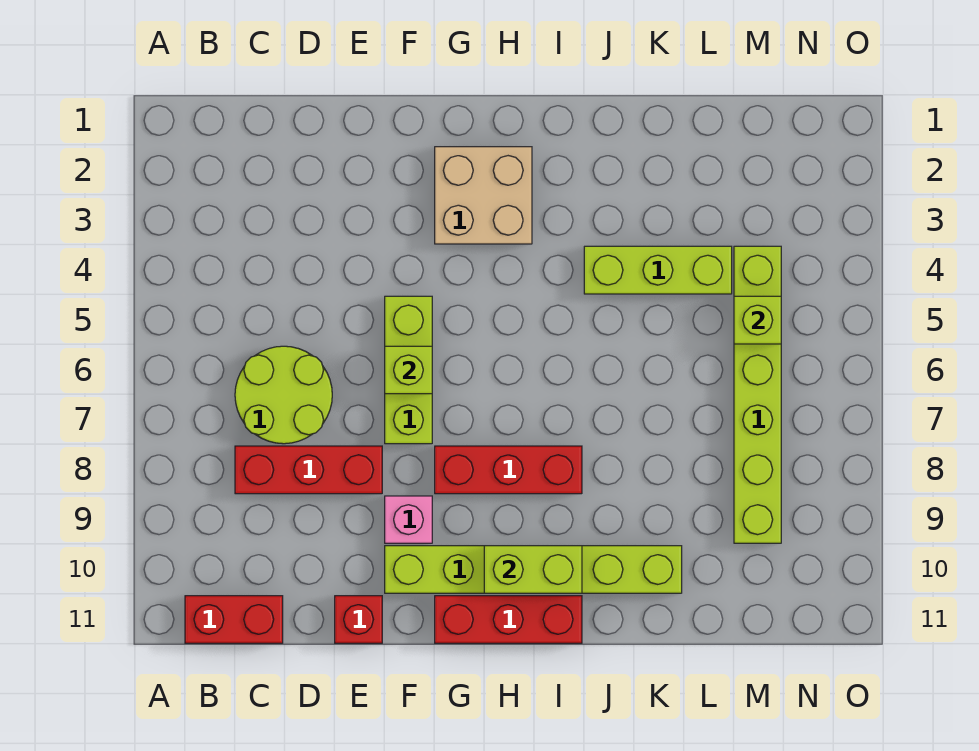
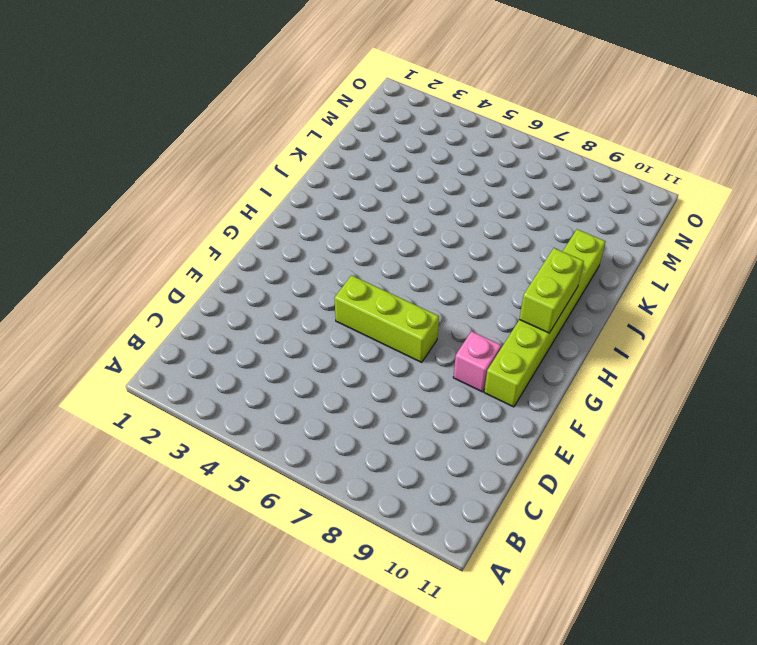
none -> red brick B11:C11 level 1
none -> lime round brick C6:D7 level 1
none -> red brick C8:E8 level 1

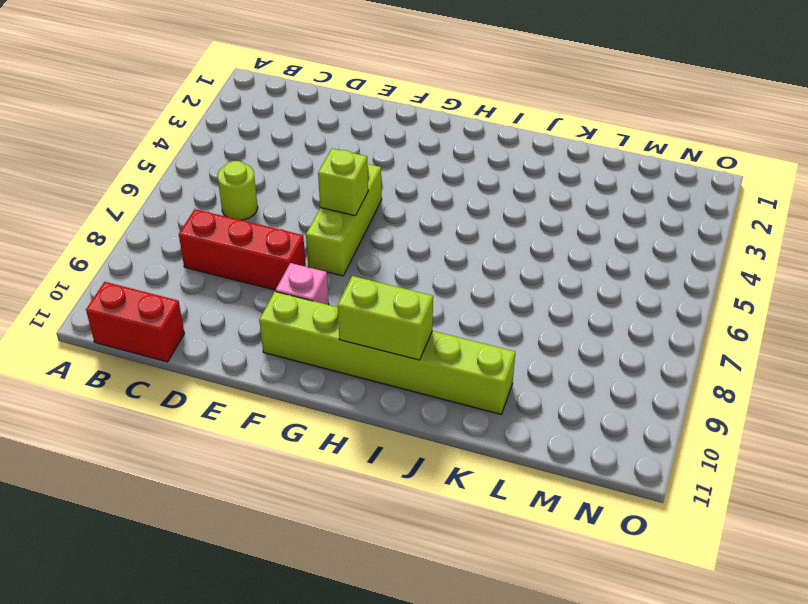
lime round brick C6 level 1 -> lime round brick C6:D7 level 1
none -> red brick E11 level 1
none -> tan brick G2:H3 level 1
none -> red brick G8:I8 level 1

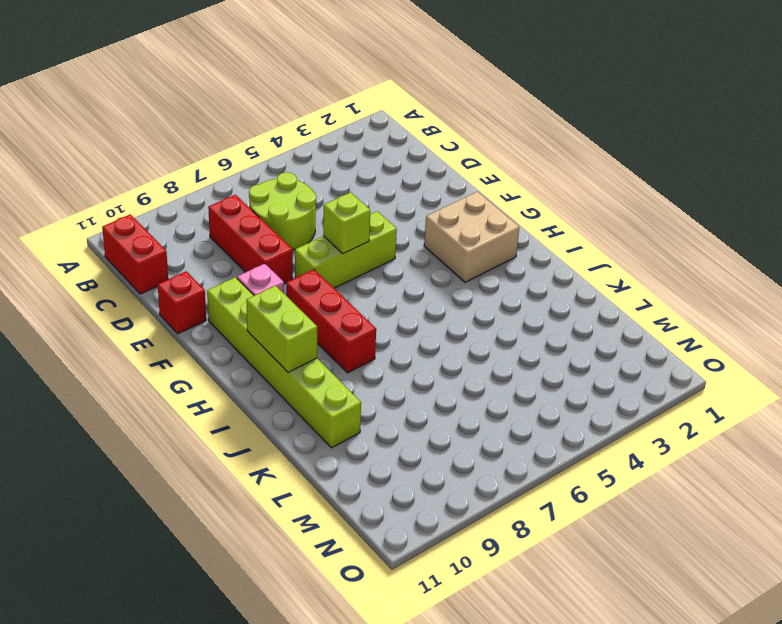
none -> red brick G11:I11 level 1
none -> lime brick J4:L4 level 1
none -> lime brick M4:M9 level 1

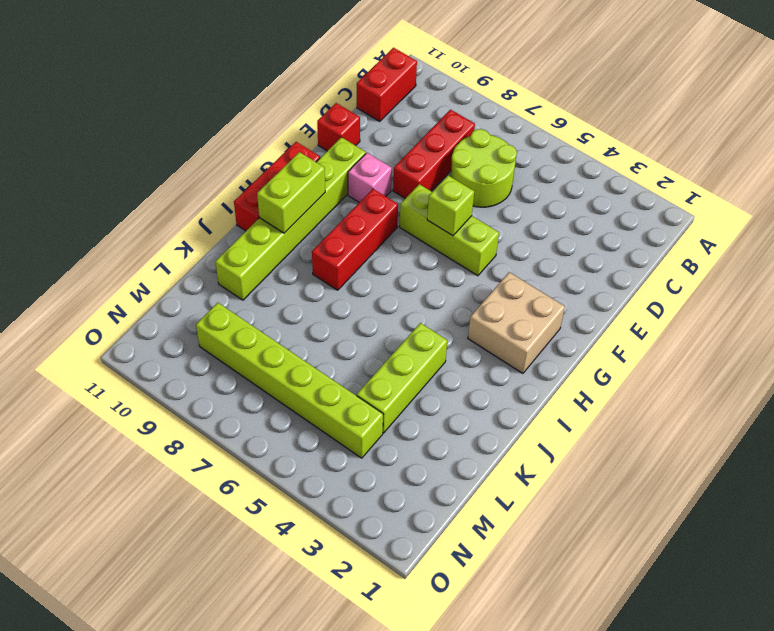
none -> lime brick M5 level 2

